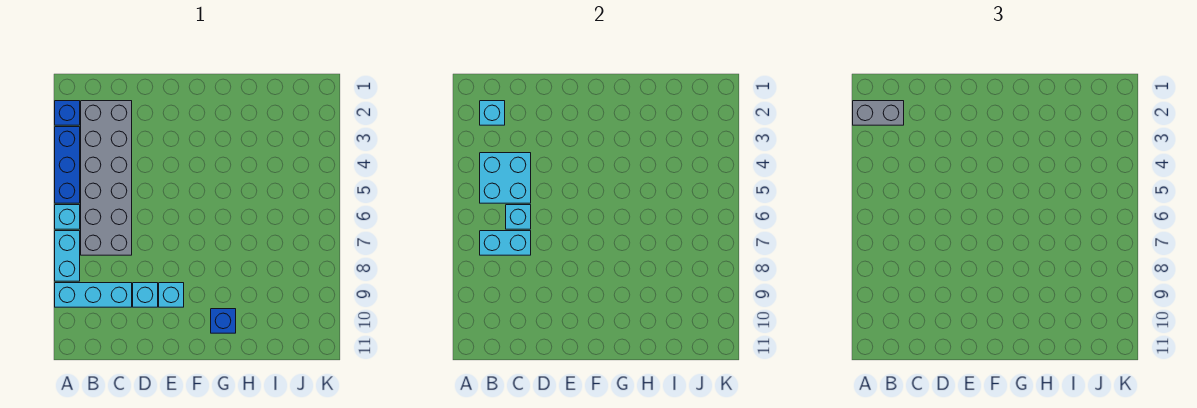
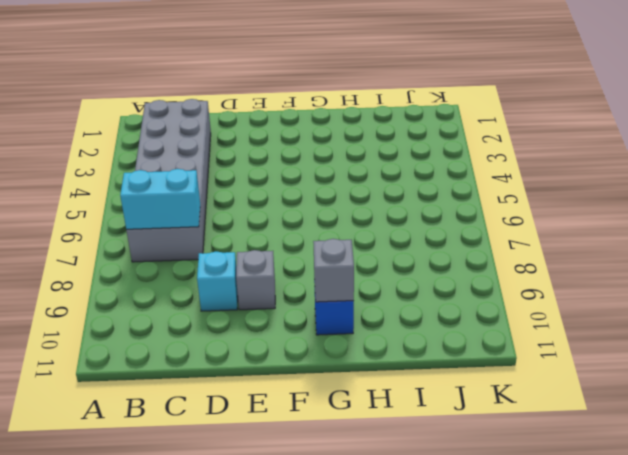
grey brick E9 level 1 -> cyan brick E9 level 1
grey brick G10 level 2 -> none
none -> blue brick A2 level 1
none -> blue brick A3:A5 level 1
none -> cyan brick A6 level 1

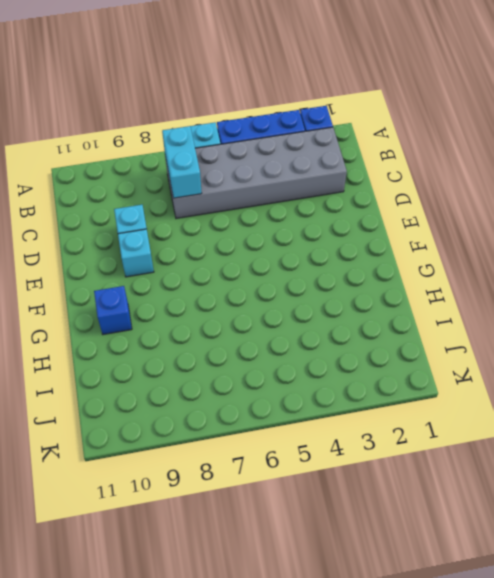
none -> cyan brick A7:A8 level 1
none -> cyan brick A9:C9 level 1
none -> cyan brick B2 level 2

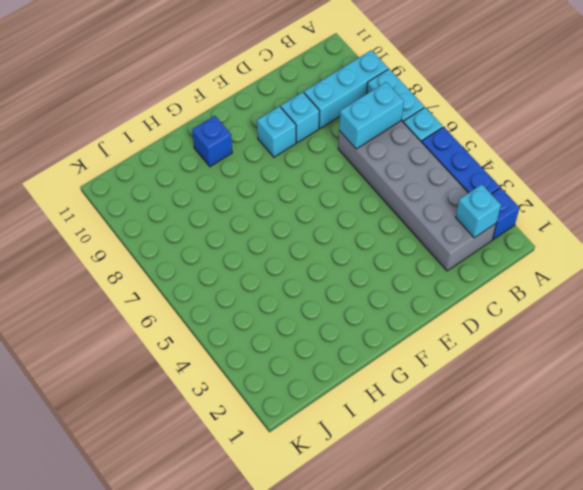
none -> cyan brick B4:C5 level 2
none -> cyan brick C6 level 2
none -> grey brick A2:B2 level 3

